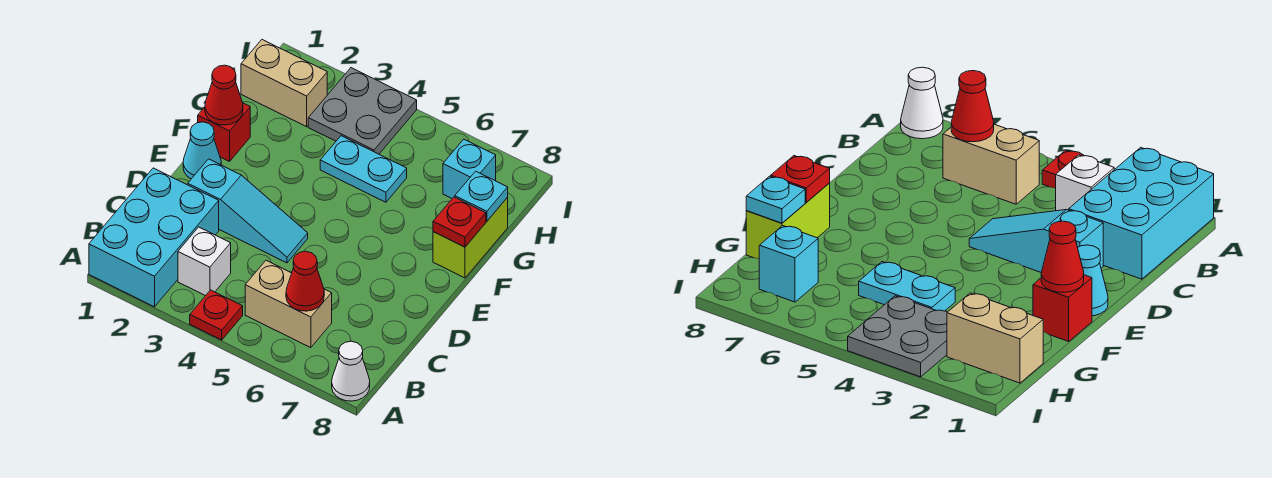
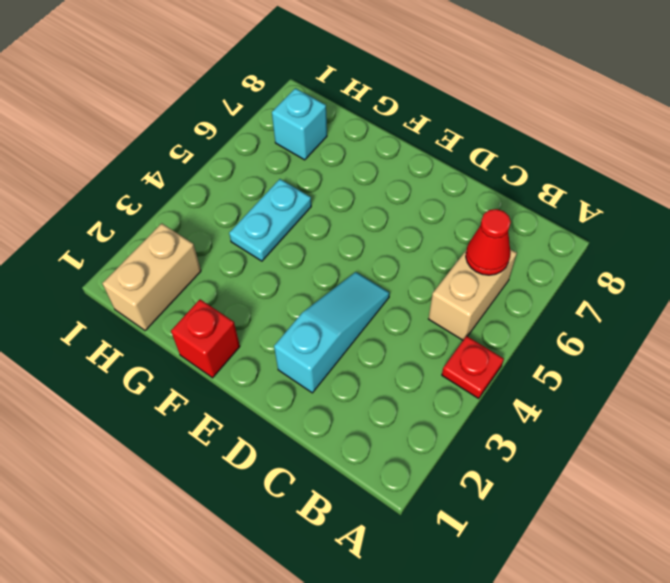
none -> cyan brick A1:C2 level 1
none -> white cone A8 level 1
none -> white brick B3 level 1

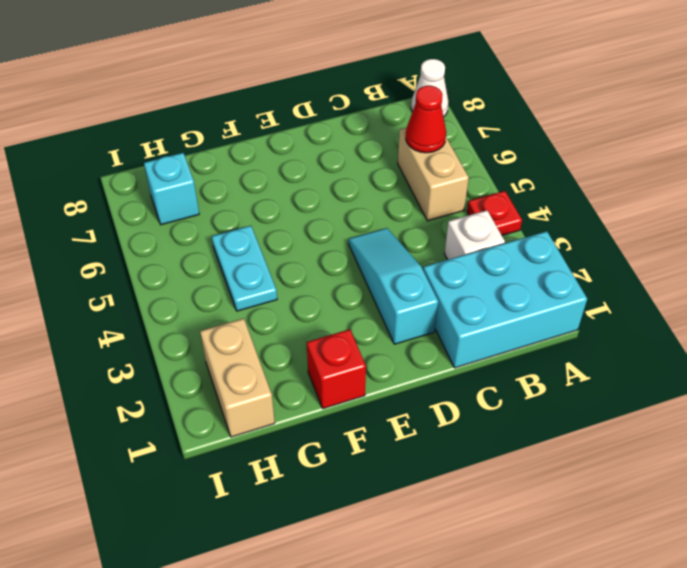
none -> cyan cone E1 level 1
none -> lime brick F8:G8 level 1
none -> grey plate H3:I4 level 1

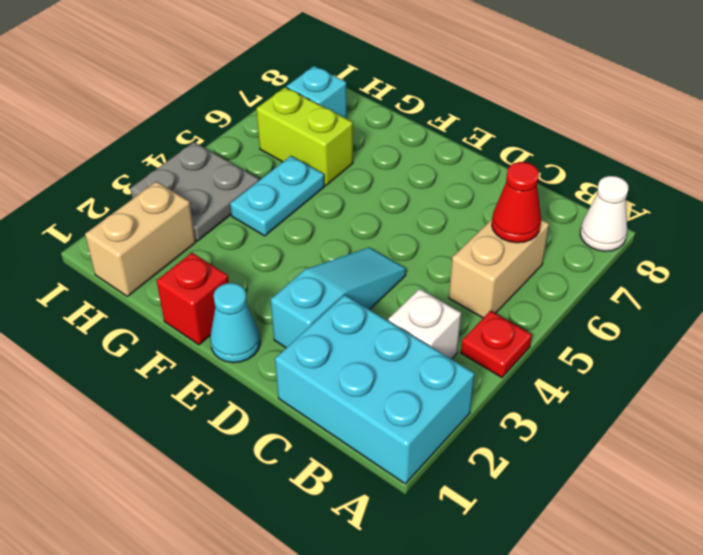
lime brick G6:H6 level 1 -> lime brick F8:G8 level 1
none -> red cone F1 level 2
none -> red plate F8 level 2
none -> cyan plate G8 level 2

